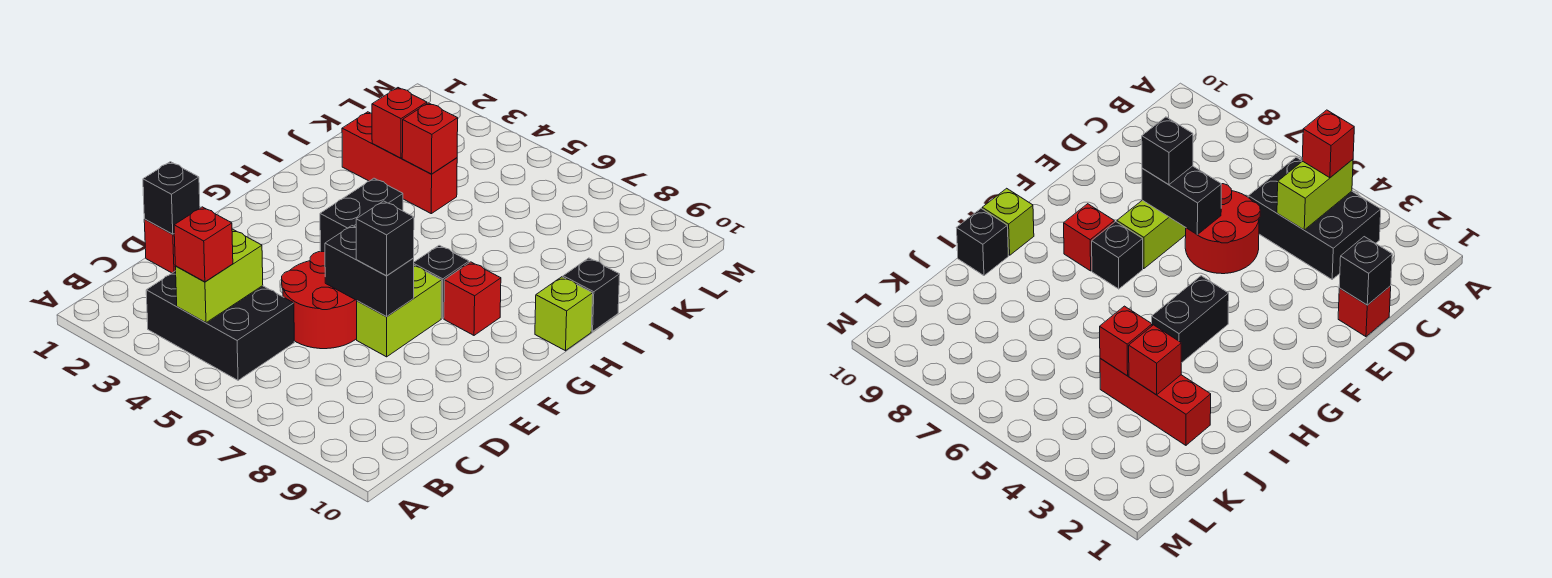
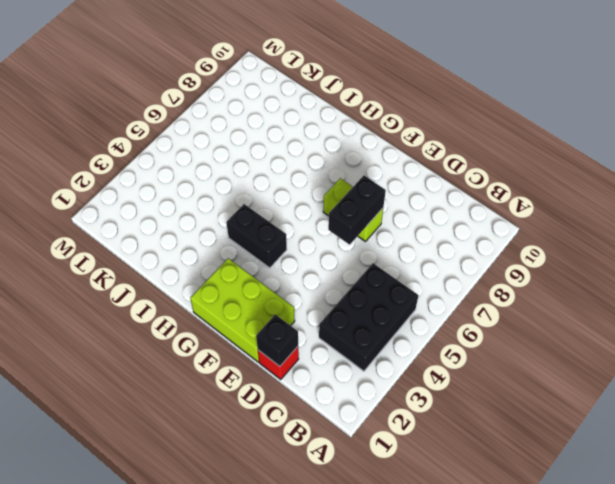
lime brick E1:G2 level 1 -> none
none -> red round brick D5:E6 level 1
none -> black brick G7 level 1
none -> red brick G8 level 1

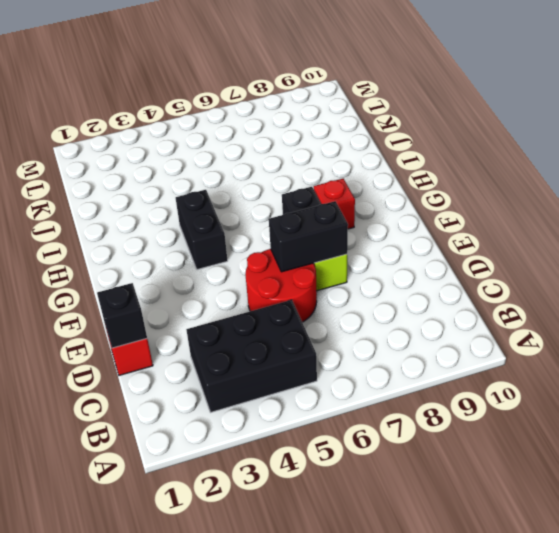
none -> lime brick H10 level 1
none -> black brick I10 level 1
none -> red brick J2:J4 level 1

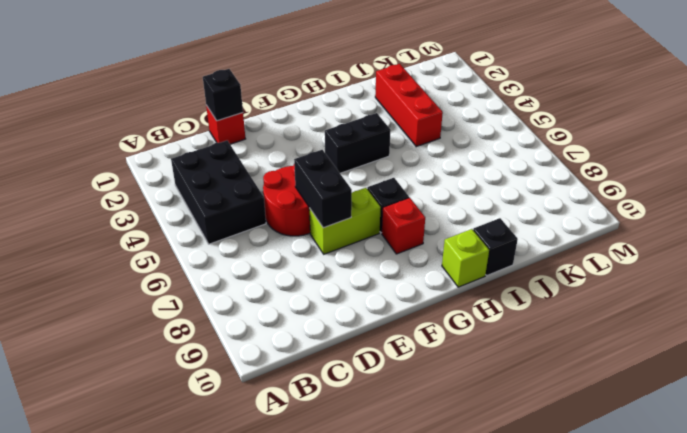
none -> lime brick B4:C4 level 2
none -> red brick J3 level 2
none -> red brick J4 level 2

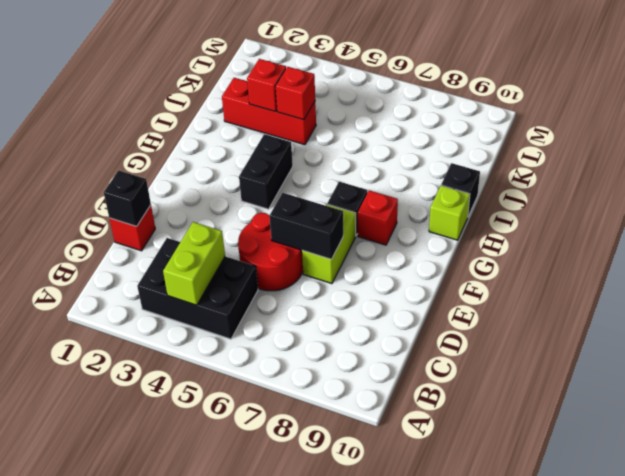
none -> red brick B4 level 3
none -> black brick E7 level 3

